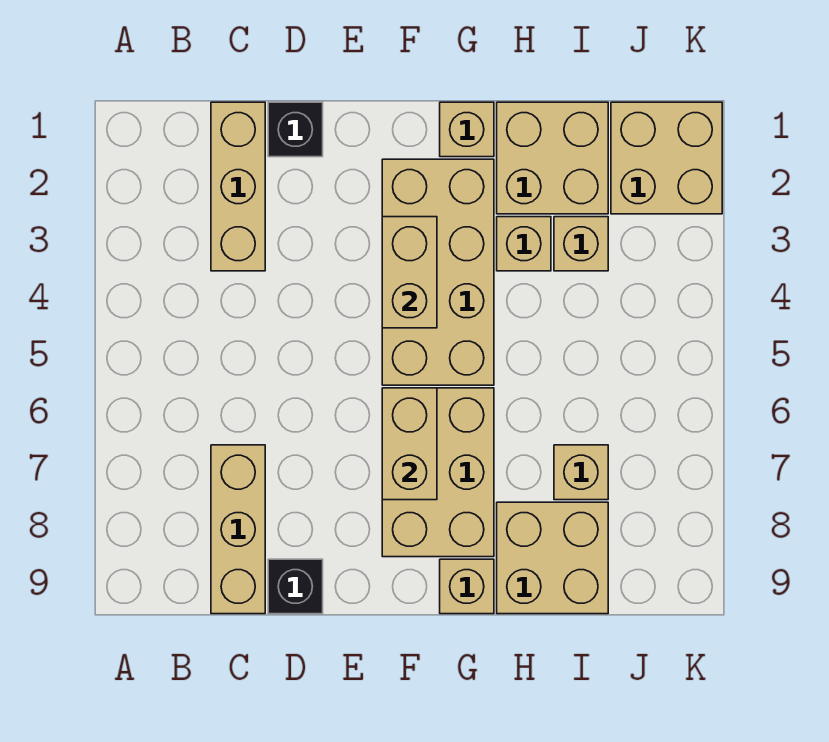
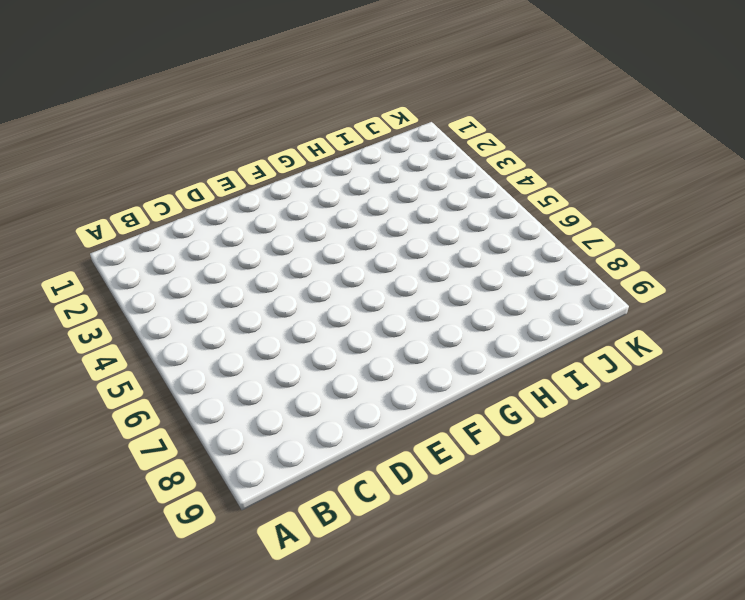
none -> tan brick C1:C3 level 1
none -> tan brick C7:C9 level 1
none -> black brick D1 level 1

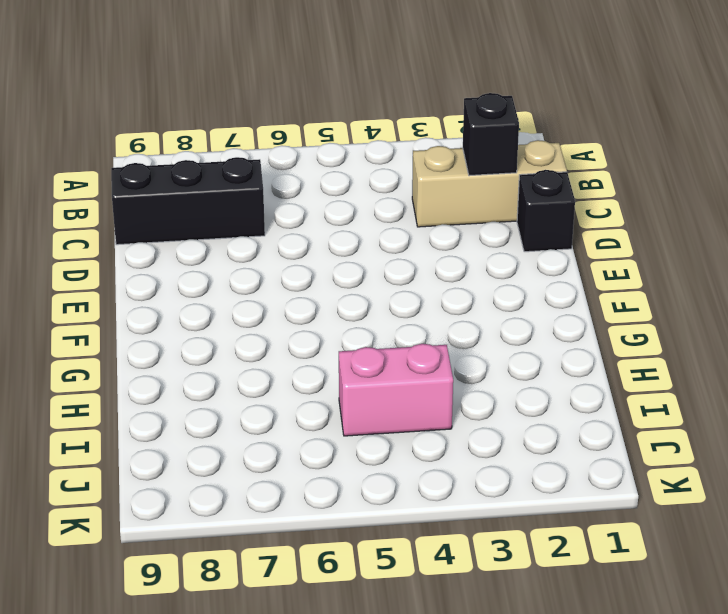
black brick C2 level 2 -> black brick D9 level 1
black brick C7:C9 level 1 -> tan brick C7:C9 level 1
pink brick I4:I5 level 1 -> none
none -> tan brick F2:G5 level 1
none -> tan brick F6:G8 level 1
none -> tan brick G1 level 1

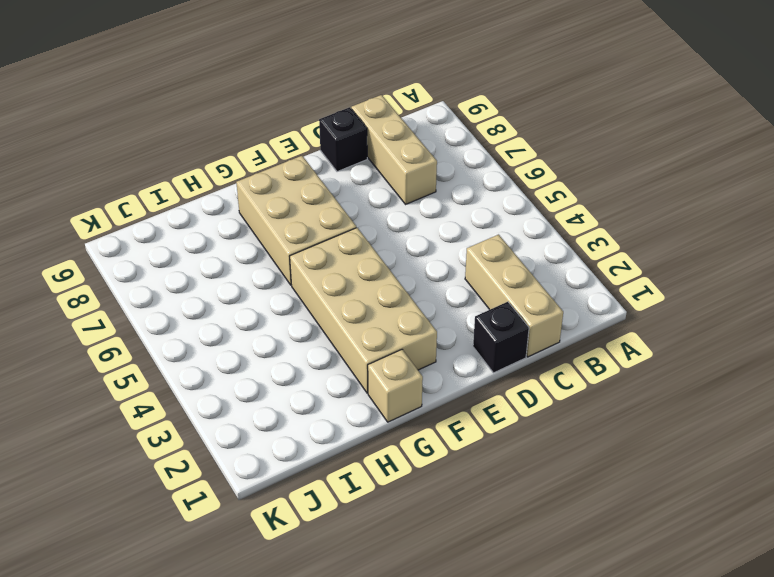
none -> tan brick G9 level 1
none -> tan brick H1:I2 level 1
none -> tan brick H3 level 1

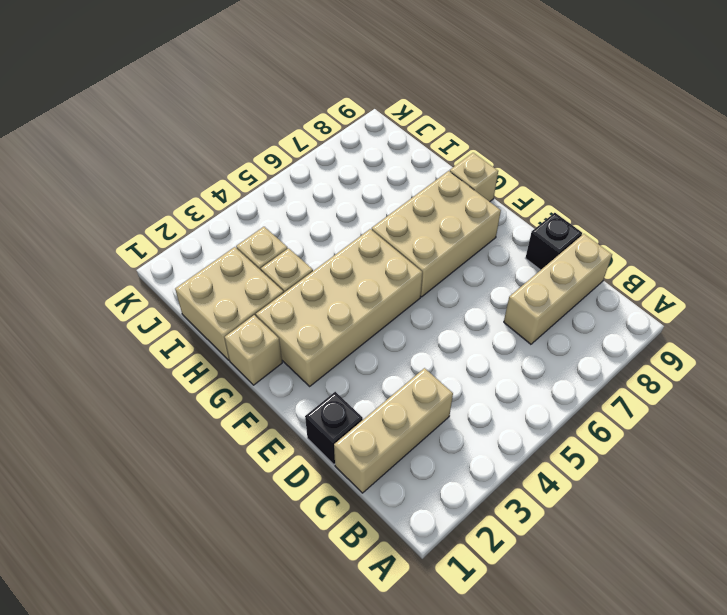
none -> tan brick H8:I9 level 1
none -> tan brick I7 level 1
none -> tan brick J1:K2 level 1

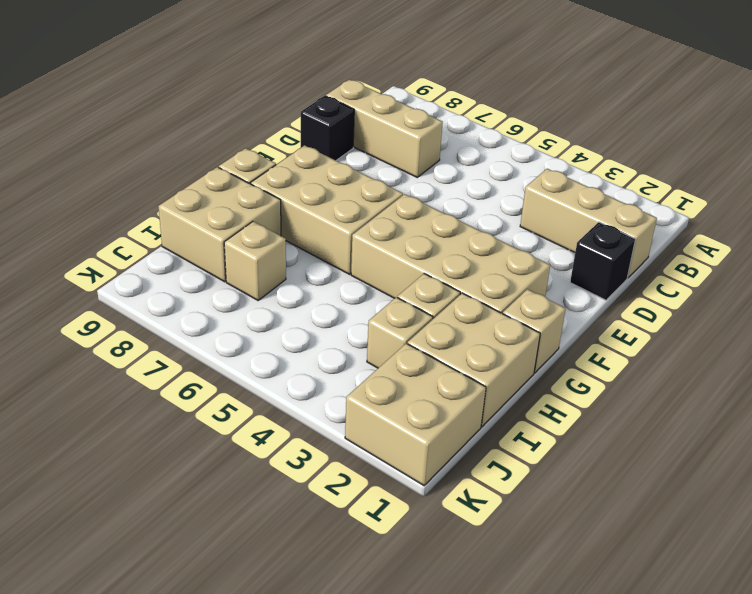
none -> tan brick F3:F4 level 2
none -> tan brick F6:F7 level 2

